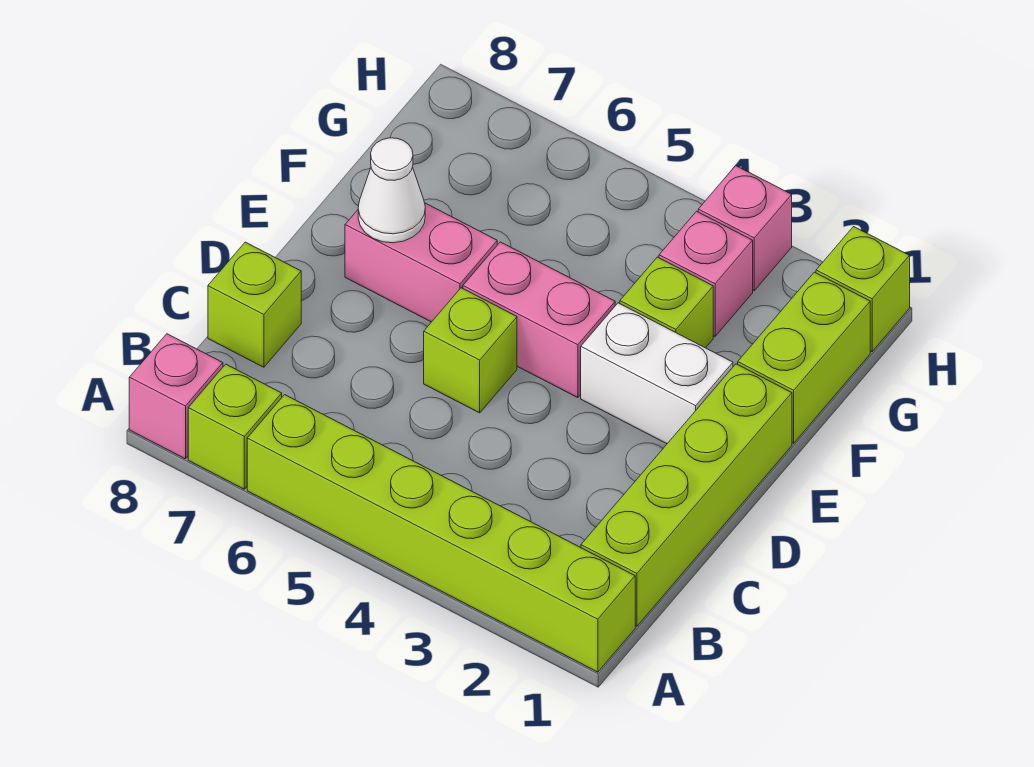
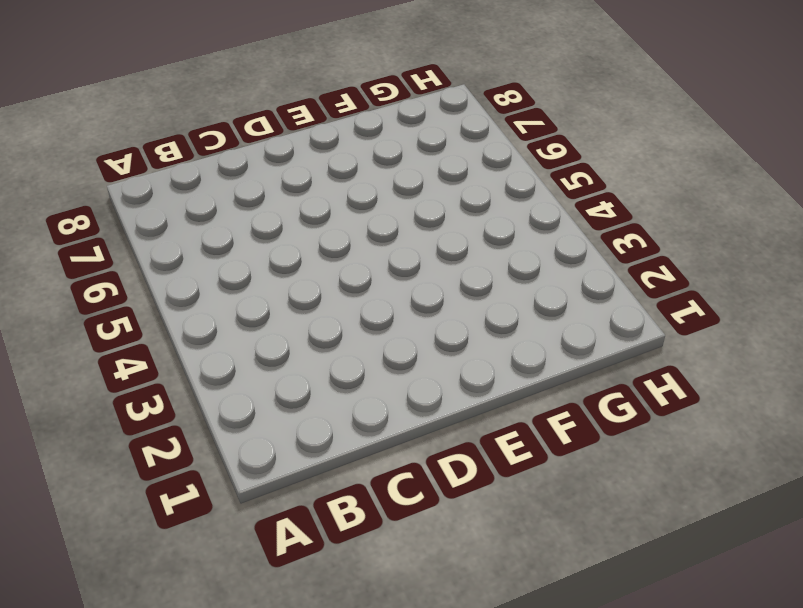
none -> lime brick A1:A6 level 1
none -> lime brick A7 level 1
none -> pink brick A8 level 1

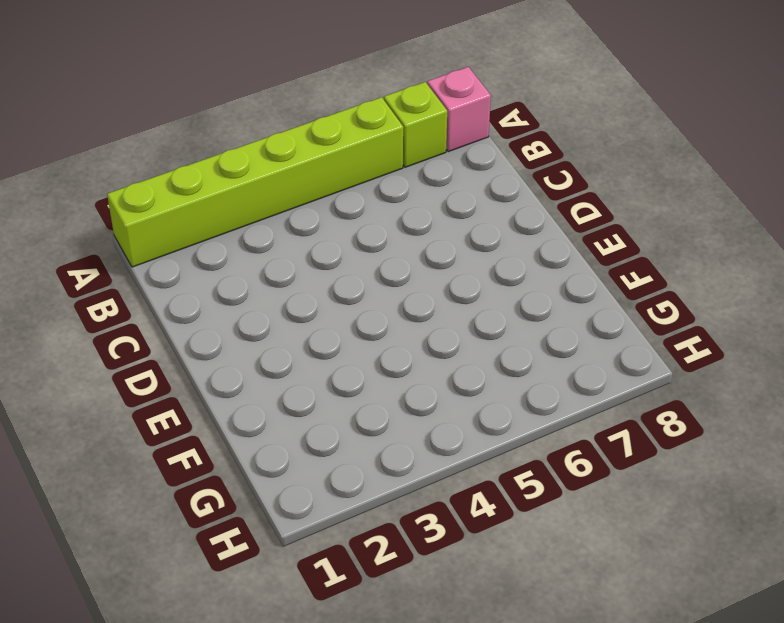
none -> lime brick B1:E1 level 1
none -> lime brick C8 level 1
none -> lime brick D5 level 1

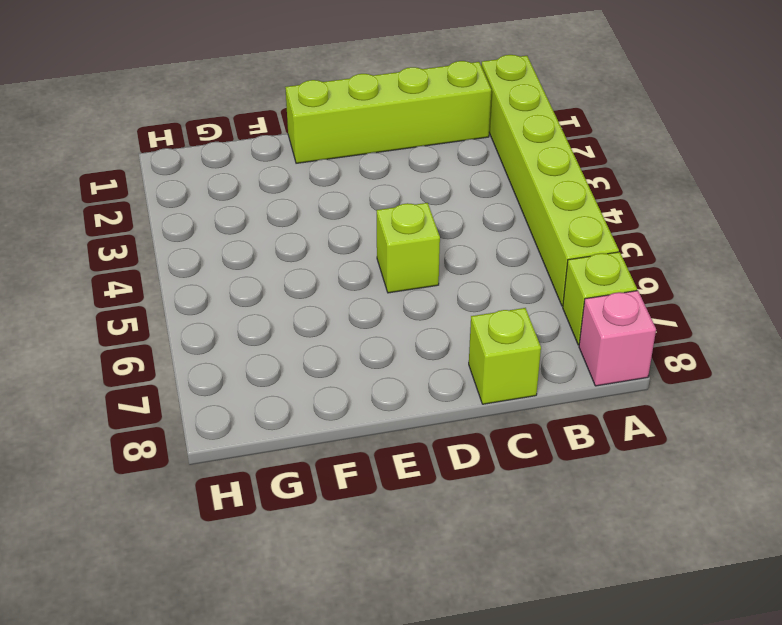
none -> white brick E2:E3 level 1
none -> pink brick E4:E5 level 1
none -> pink brick E6:E7 level 1

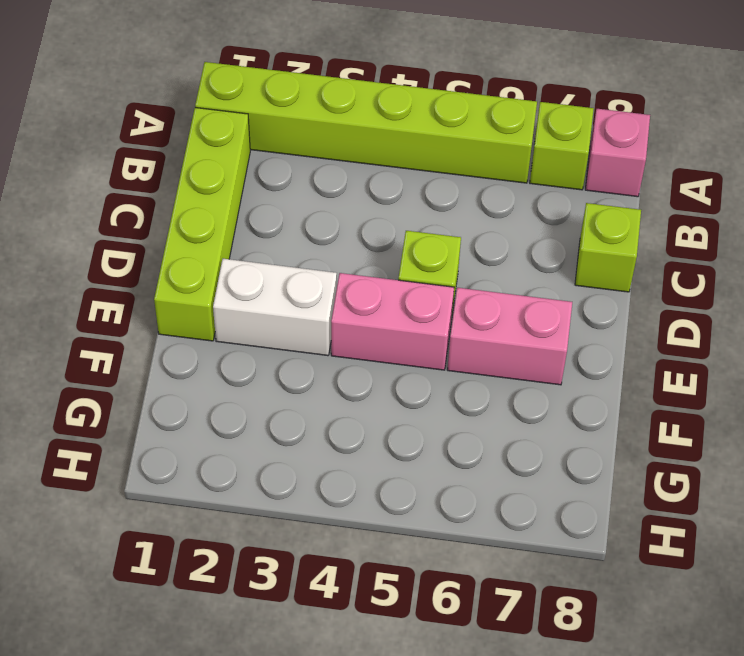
none -> lime brick F1:G1 level 1
none -> lime brick F3 level 1
none -> pink brick G3 level 1

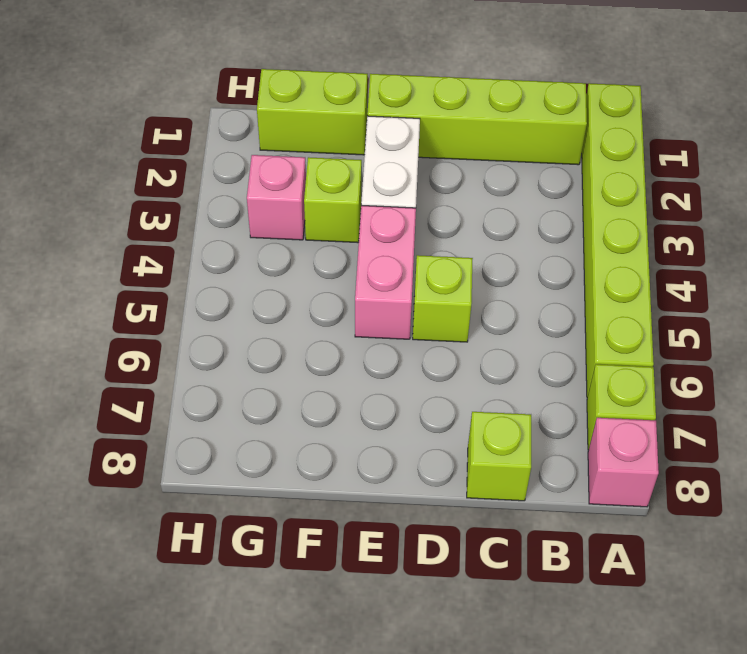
none -> pink brick E6:E7 level 1
none -> lime brick H1 level 1
none -> pink brick H3 level 1

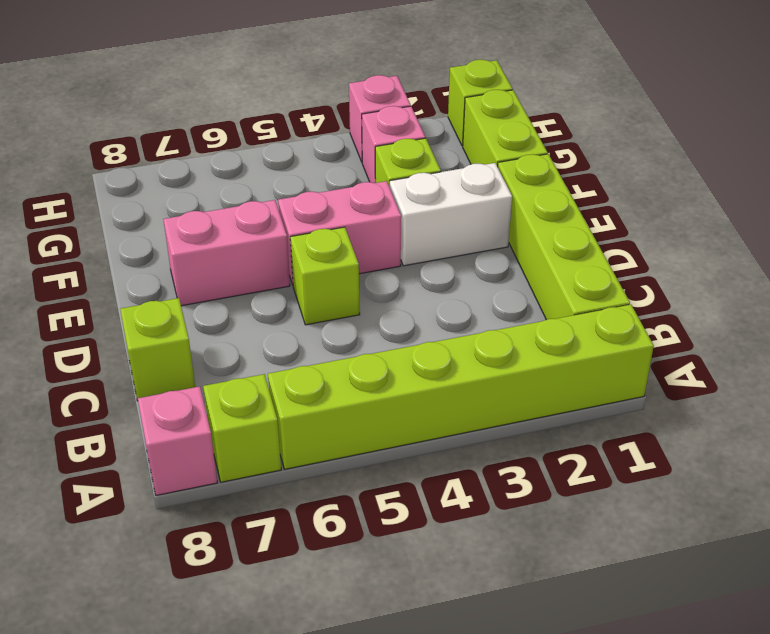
none -> white cone E7 level 2

